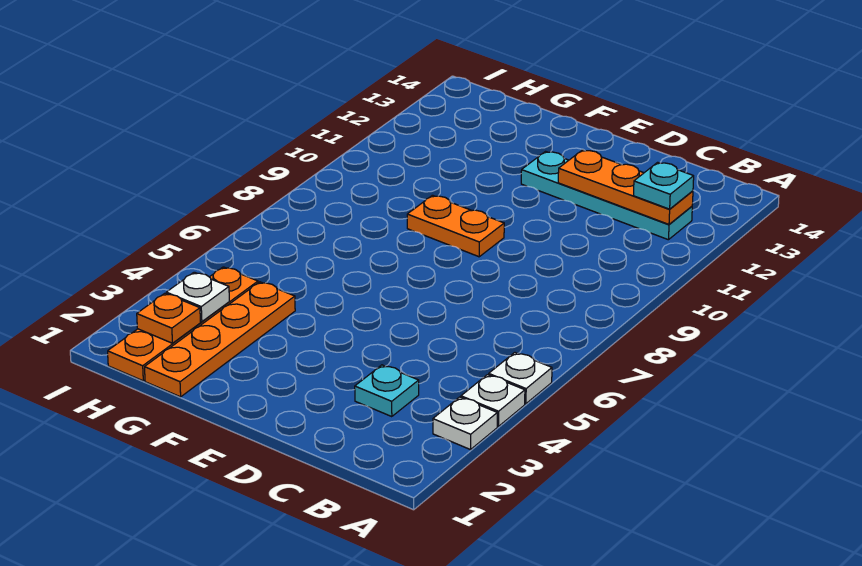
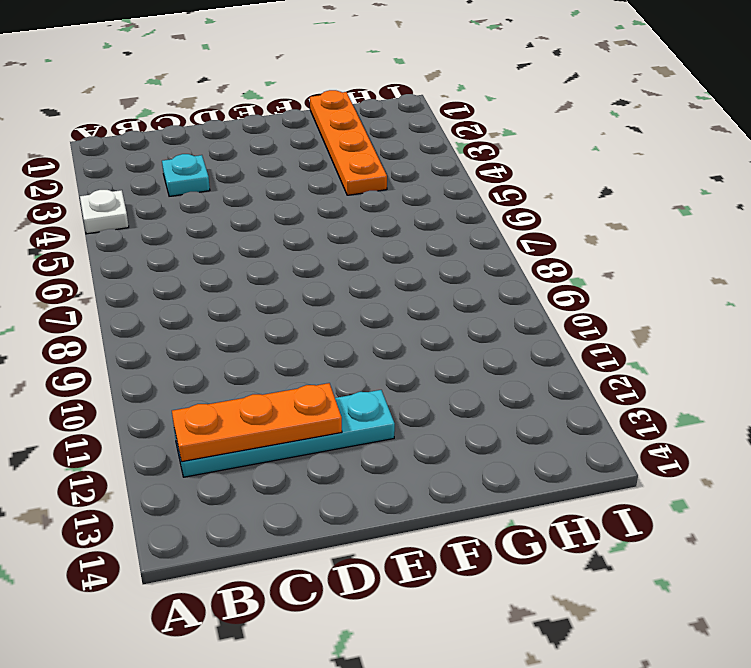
none -> white plate A3 level 1
none -> white plate A5 level 1
none -> orange plate E9:F9 level 1

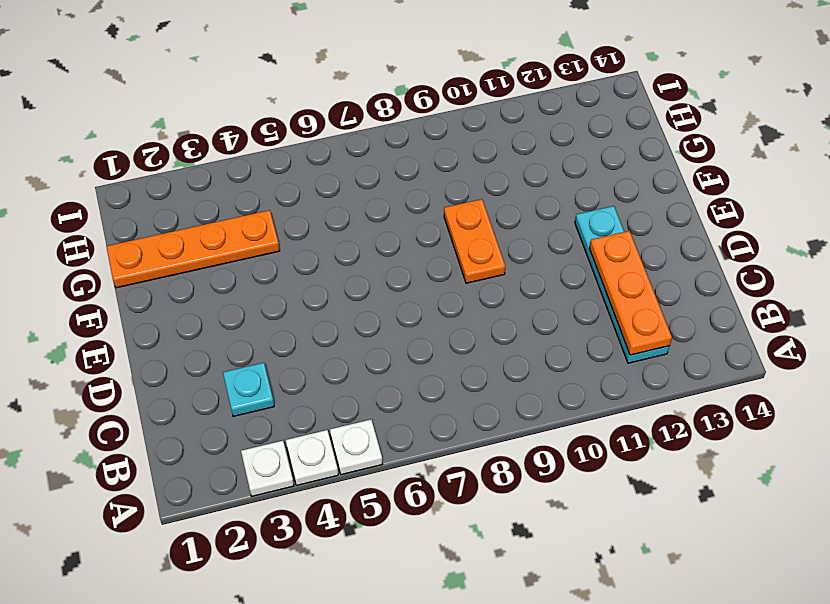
none -> orange plate H1:H4 level 1
none -> orange plate H2 level 2
none -> white plate H3 level 2

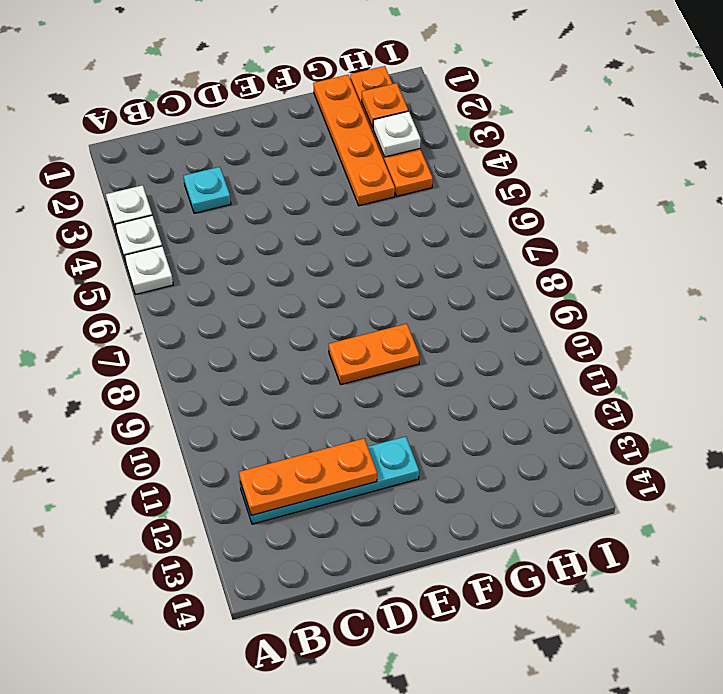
none -> cyan plate B12 level 3

